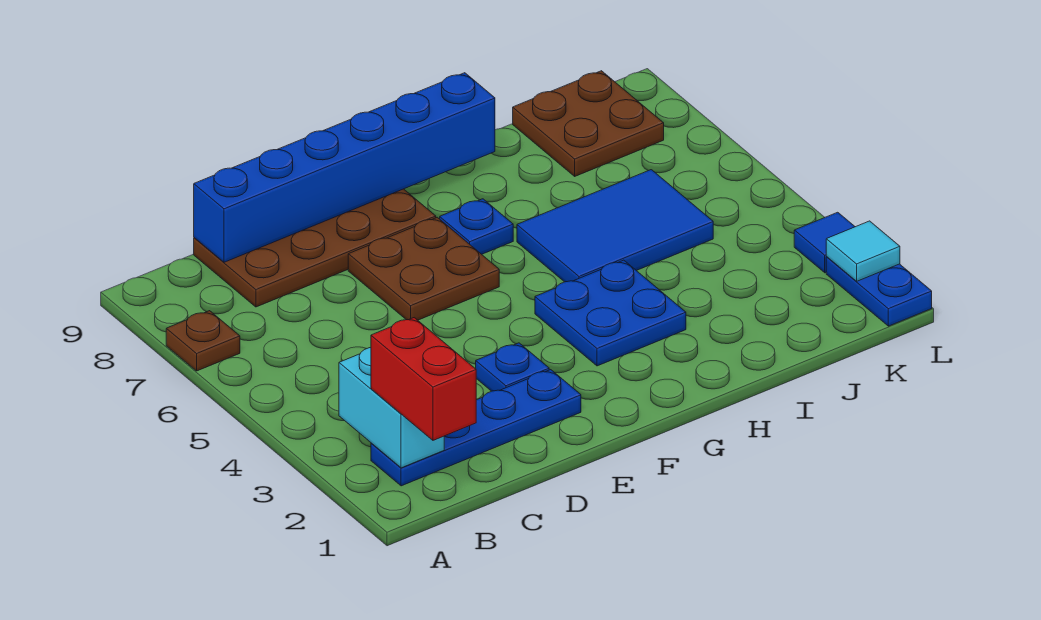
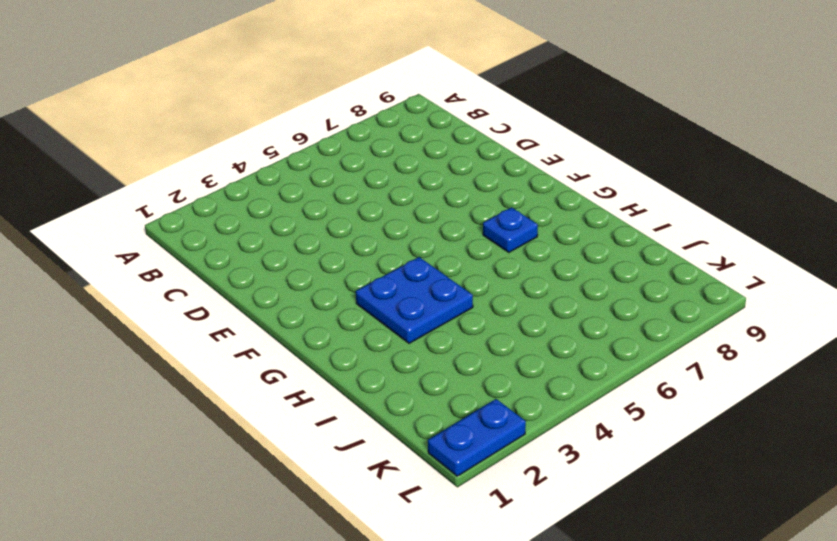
none -> brown plate A7 level 1
none -> blue plate B2:E2 level 1
none -> brown plate C8:F9 level 1

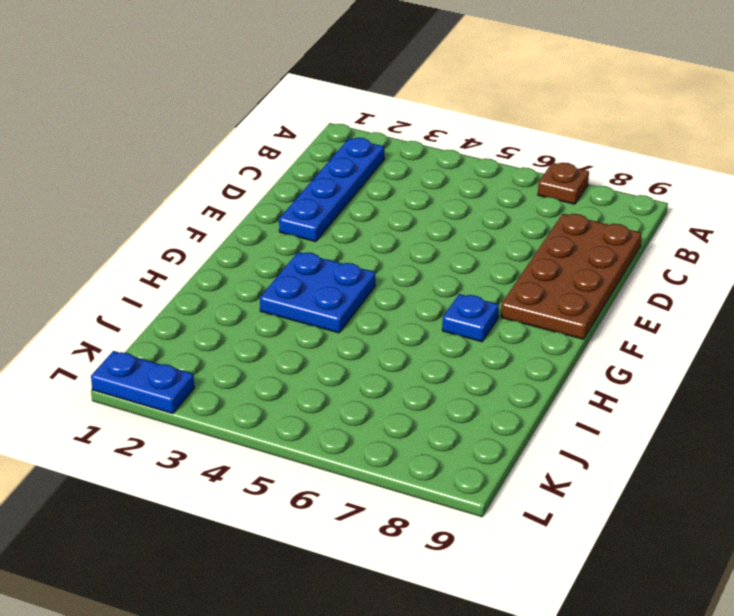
none -> blue plate E3 level 1
none -> brown plate E6:F7 level 1
none -> blue tile H5:J6 level 1

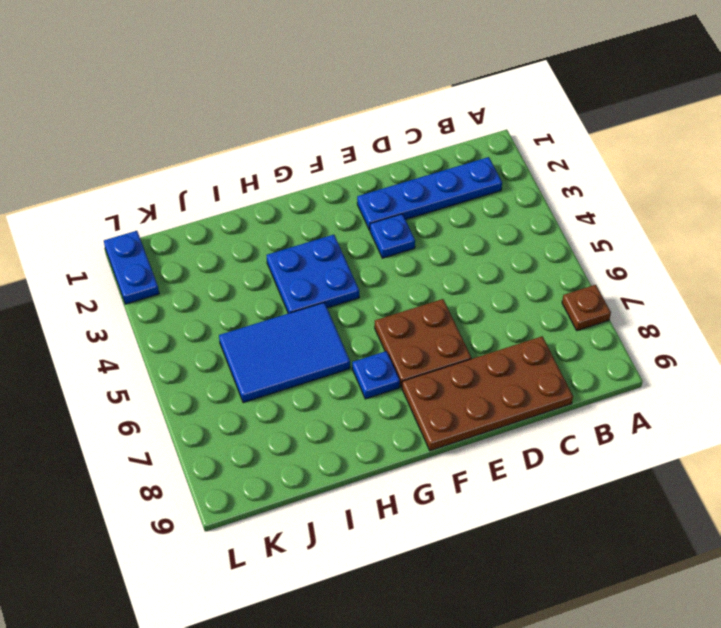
none -> brown plate J8:K9 level 1
none -> blue tile L3 level 1
none -> cyan brick B2:B3 level 2

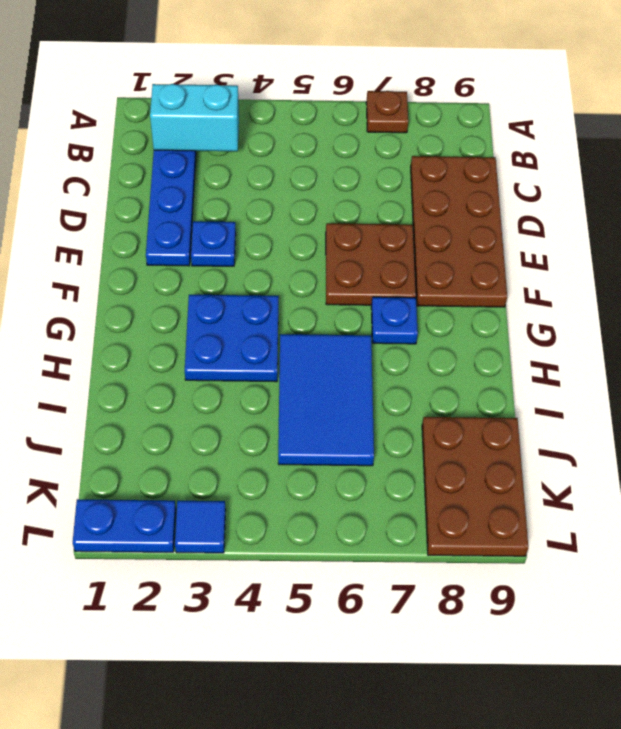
brown plate J8:L9 level 1 -> brown plate J8:K9 level 1
none -> blue brick C9:H9 level 2
none -> cyan tile L2 level 2
none -> red brick B1:B2 level 3

